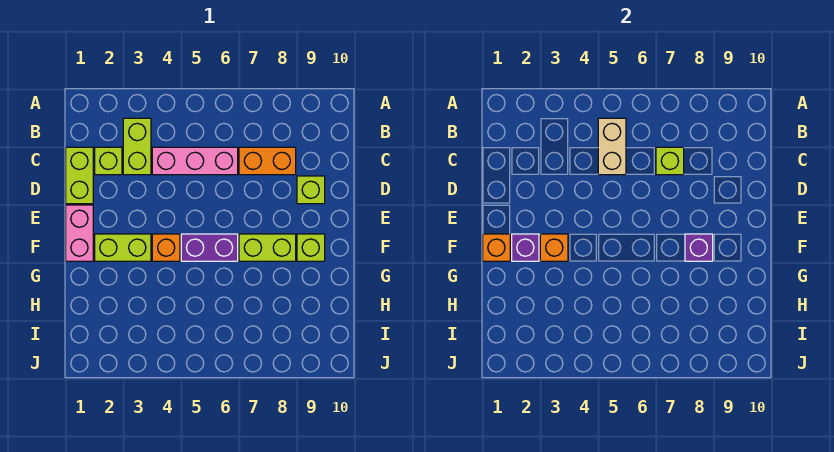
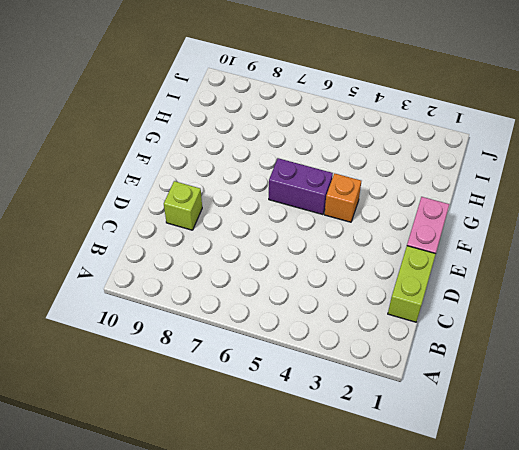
none -> lime brick B3:C3 level 1
none -> lime brick C2 level 1
none -> pink brick C4:C6 level 1

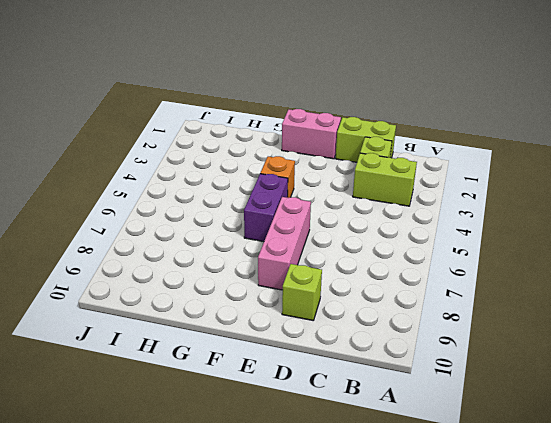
pink brick E6:E8 level 1 -> pink brick C4:C6 level 1
none -> orange brick C7:C8 level 1
none -> lime brick F2:F3 level 1
none -> lime brick F7:F8 level 1

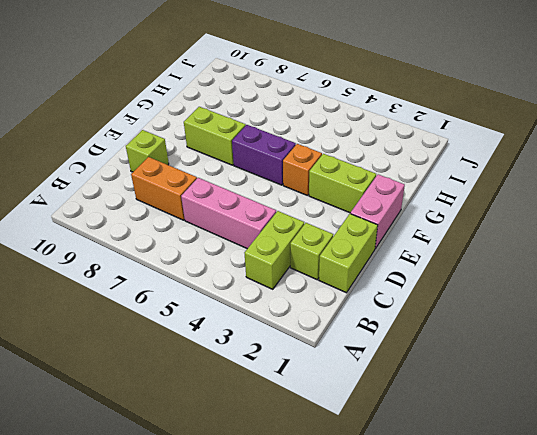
none -> lime brick F9 level 1
none -> tan brick B5:C5 level 2
none -> lime brick C7 level 2

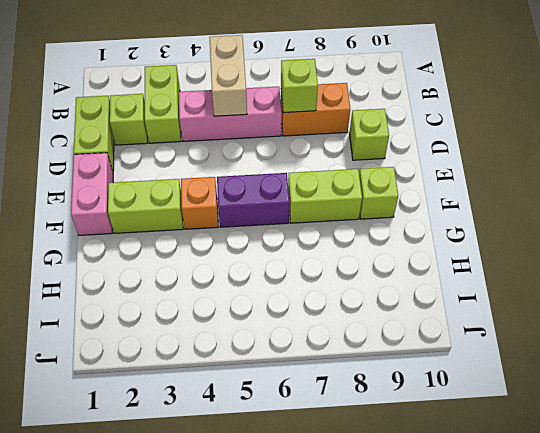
none -> orange brick F1 level 2
none -> purple brick F2 level 2
none -> orange brick F3 level 2

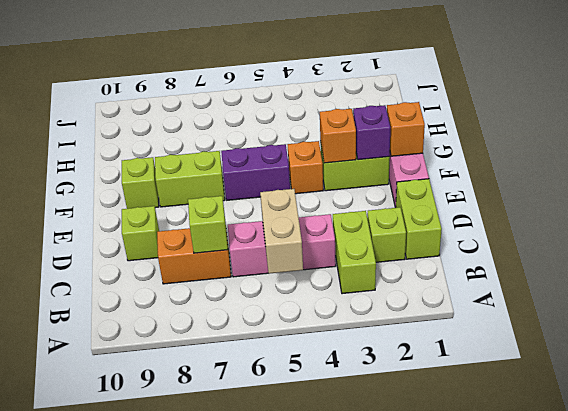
none -> purple brick F8 level 2

